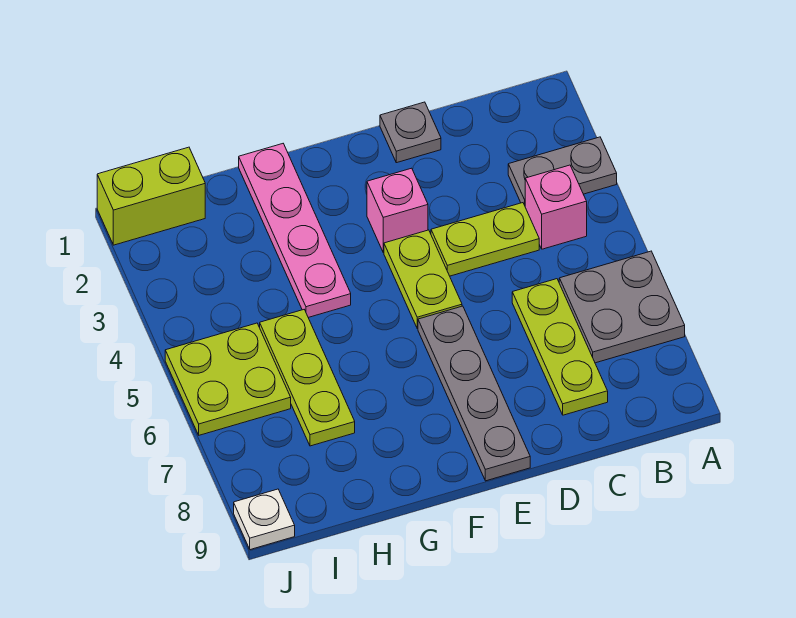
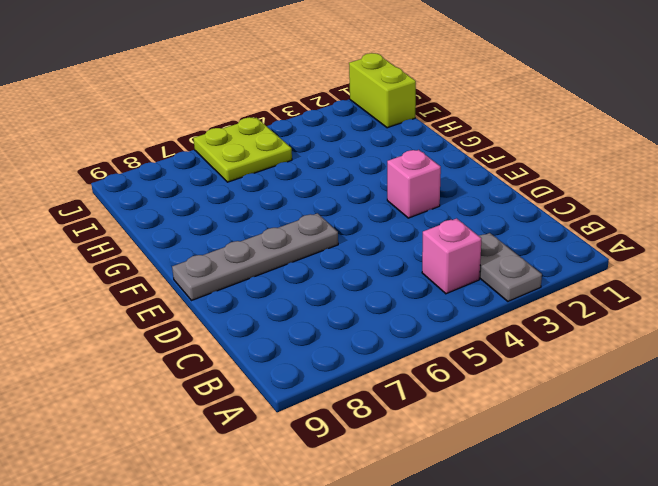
none -> grey plate A6:B7 level 1
none -> lime plate C4:D4 level 1
none -> lime plate C6:C8 level 1

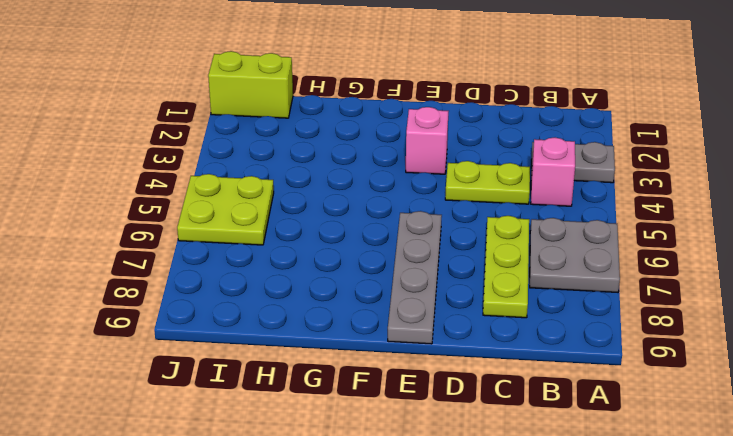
none -> grey plate D1 level 1
none -> lime plate E4:E5 level 1
none -> pink plate G1:G4 level 1

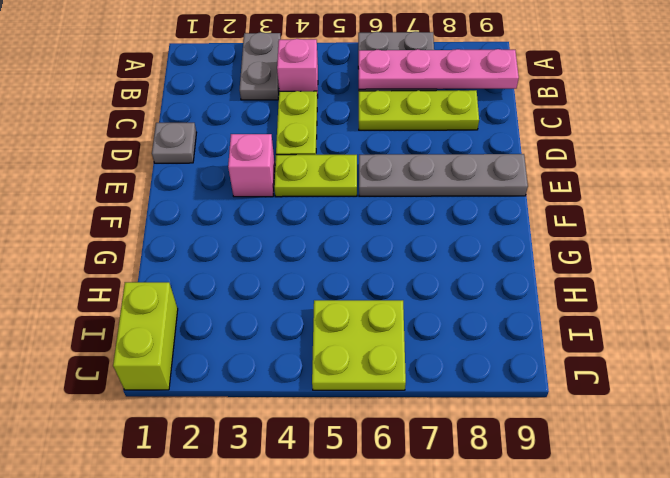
pink plate B6:B9 level 2 -> pink plate G1:G4 level 1
none -> lime plate H5:H7 level 1
none -> white plate J9 level 1

